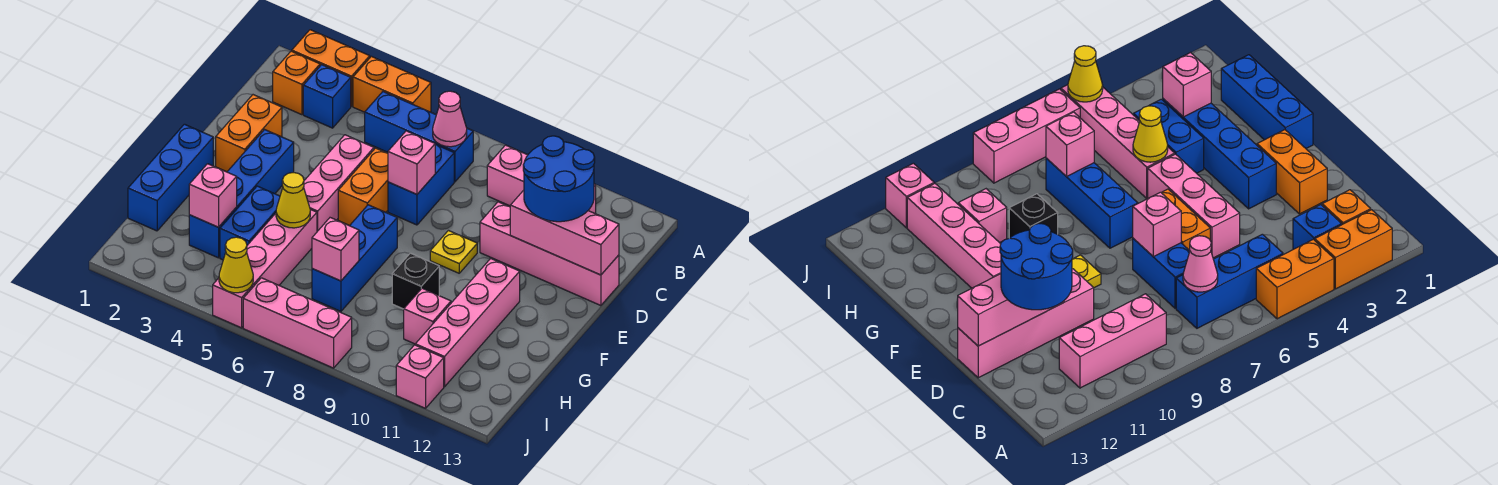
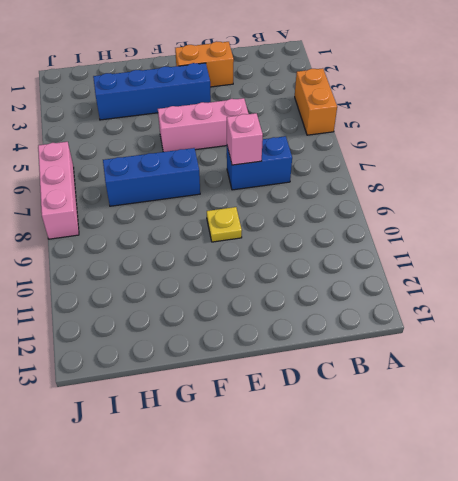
none -> orange brick A2:A3 level 1
none -> orange brick B2 level 1
none -> blue brick B3 level 1
none -> blue brick B5:B7 level 1

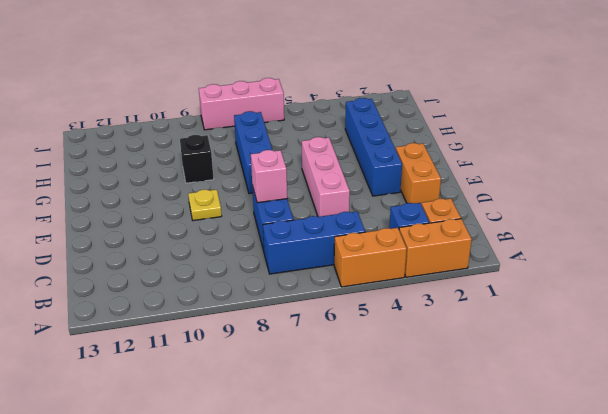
none -> pink brick B9:B11 level 1
none -> orange brick D6:E6 level 1
none -> pink brick D10:D13 level 1
none -> blue brick F1:H1 level 1

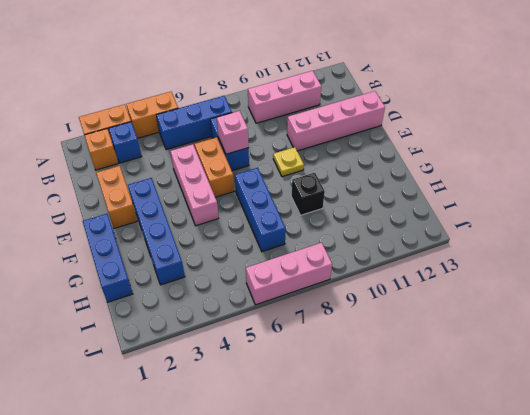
none -> pink brick F11:I11 level 1
none -> blue brick G4:H4 level 1
none -> pink brick G5:J5 level 1
none -> pink brick H10 level 1

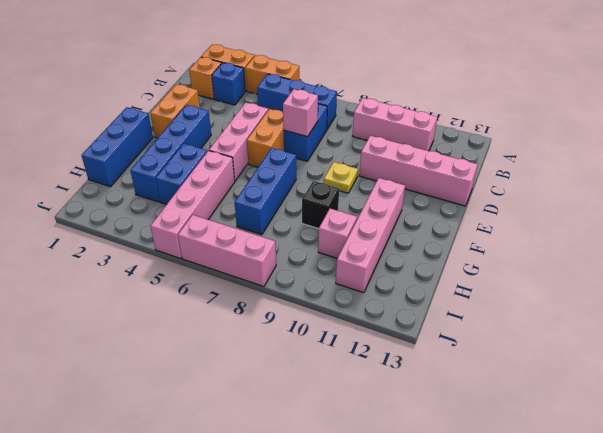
none -> pink brick J11 level 1
none -> pink cone B7 level 2
none -> pink brick D11:D13 level 2
none -> yellow cone G5 level 2

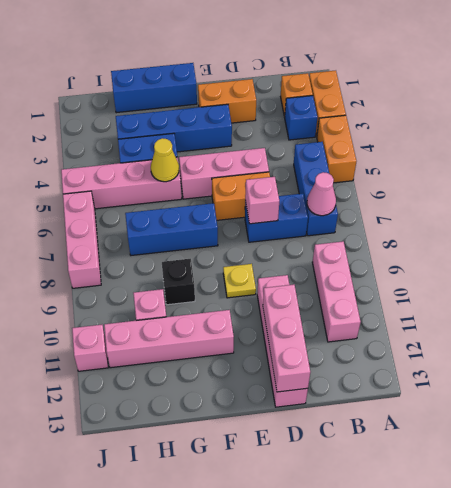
none -> pink brick H3 level 2
none -> pink brick H7 level 2
none -> yellow cone J5 level 2
none -> blue round brick C11:D12 level 3

